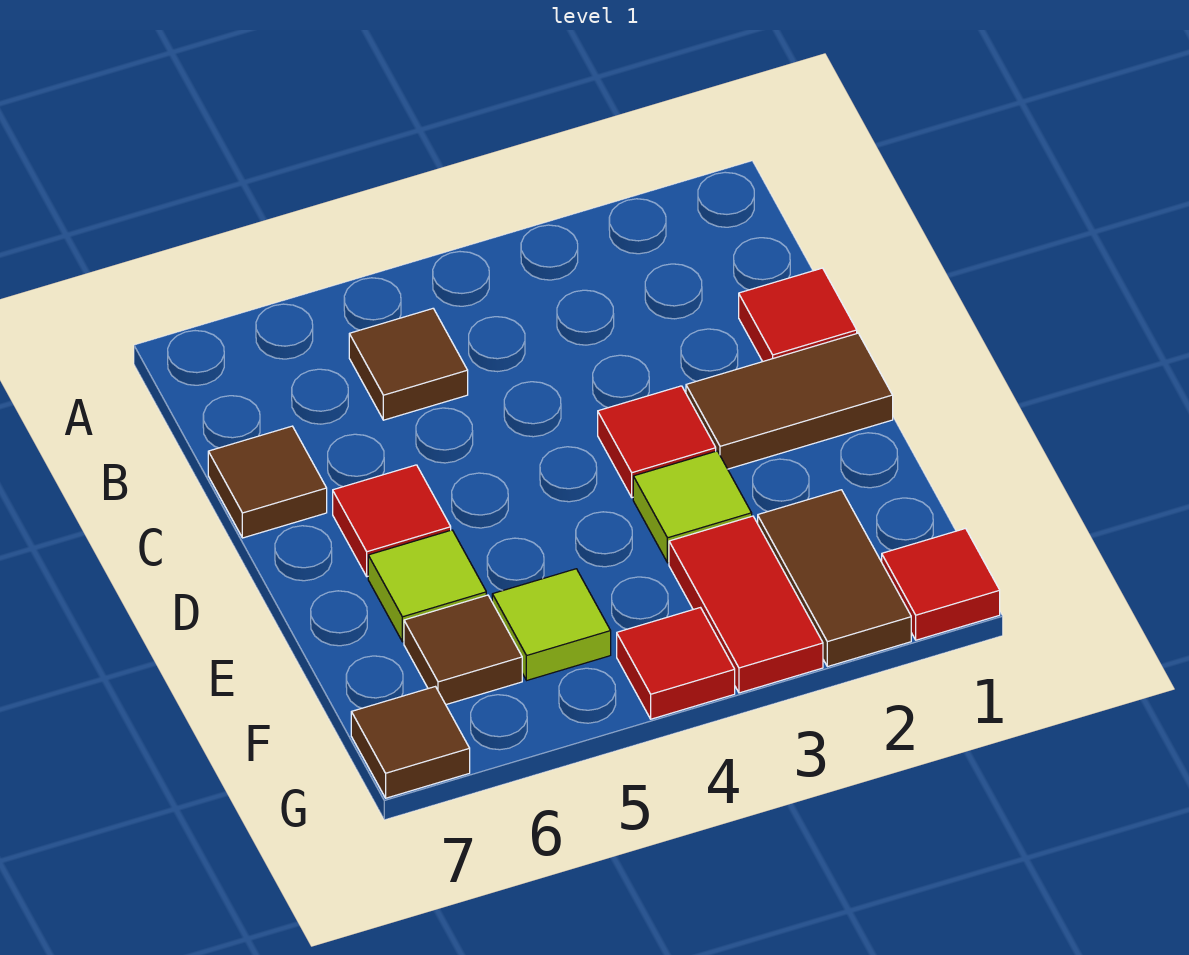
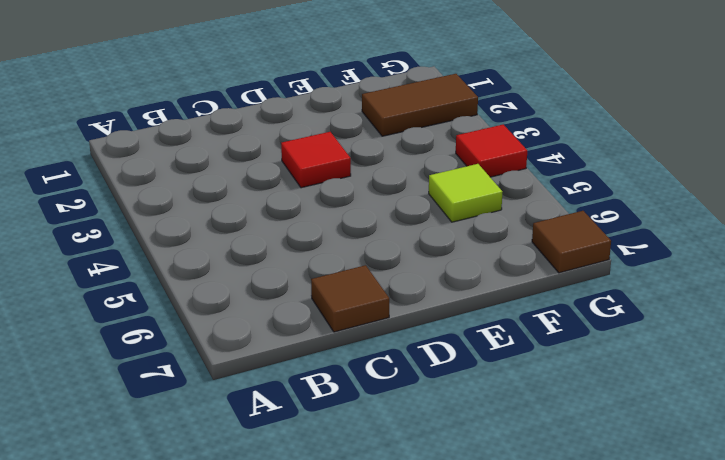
none -> brown tile B5 level 1
none -> red tile C1 level 1
none -> brown tile D1:D2 level 1

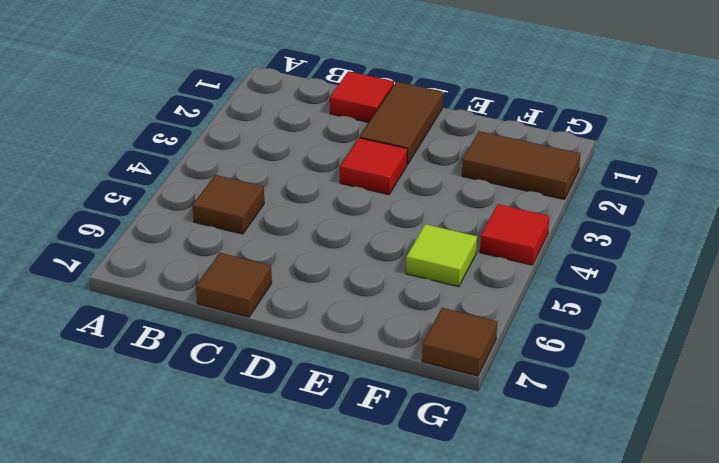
none -> red tile D6 level 1
none -> lime tile E3 level 1
none -> lime tile E6 level 1

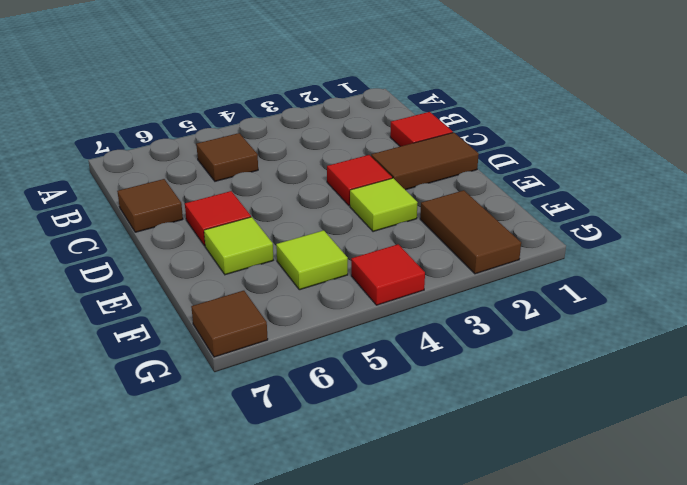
none -> red tile F3:G3 level 1
none -> brown tile F6 level 1
none -> red tile G1 level 1

